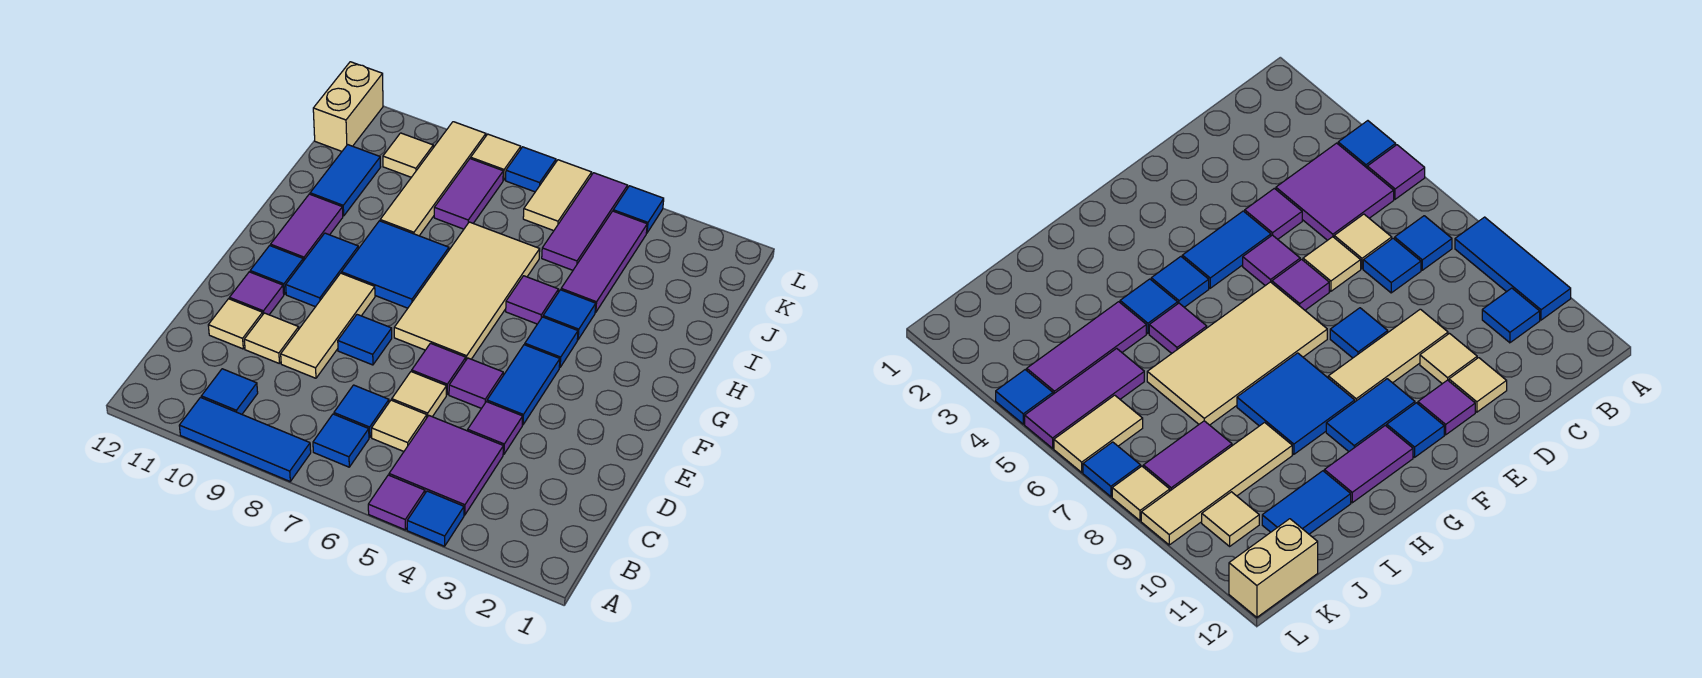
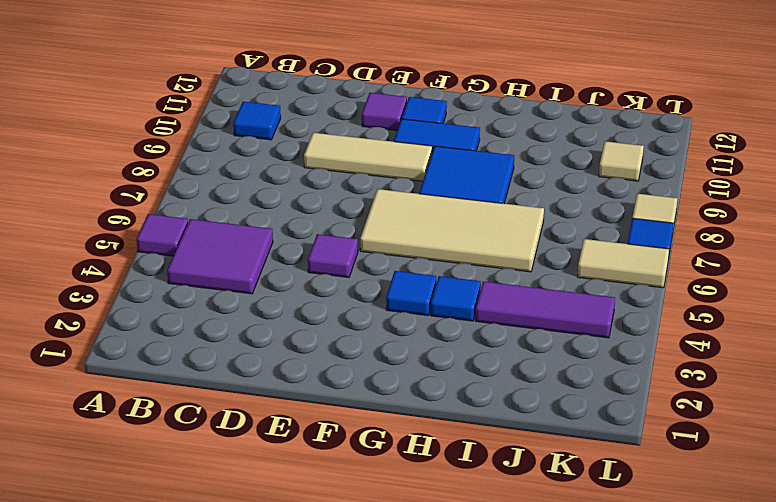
none -> blue tile A4 level 1
none -> blue tile A8:A10 level 1
none -> blue tile B7 level 1
none -> tan tile C6 level 1

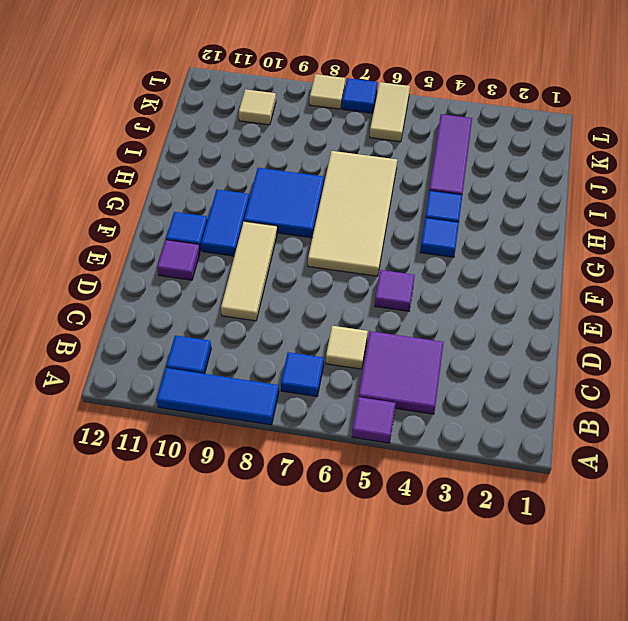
none -> blue tile A4 level 1
none -> blue tile C7 level 1
none -> purple tile D4 level 1
none -> tan tile D6 level 1

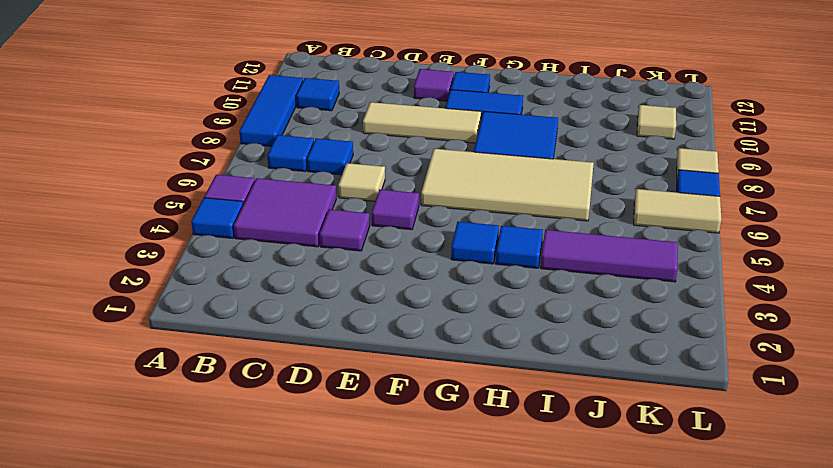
none -> tan tile C6 level 1
none -> tan tile D10 level 1
none -> tan tile D11 level 1
none -> blue tile E4:F4 level 1

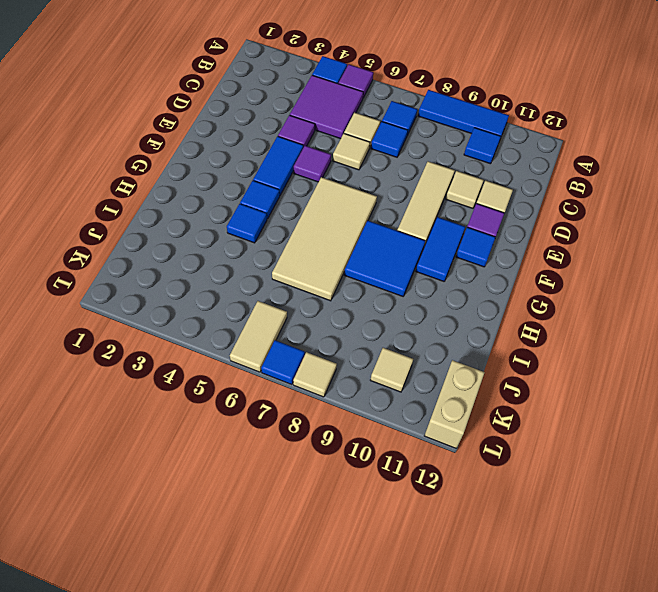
none -> purple tile E6 level 1
none -> blue tile E8 level 1
none -> purple tile G11:H11 level 1
none -> purple tile H5 level 1

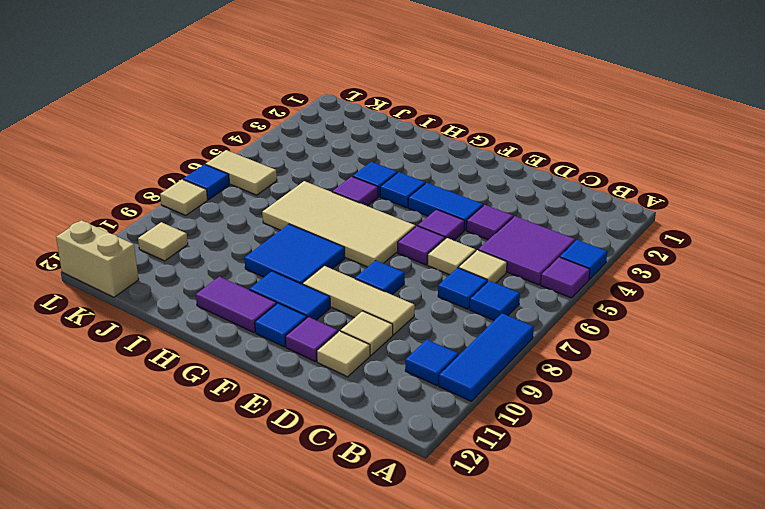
none -> purple tile I4:K4 level 1
none -> tan tile I9:L9 level 1
none -> blue tile I11:J11 level 1
none -> purple tile J5:L5 level 1

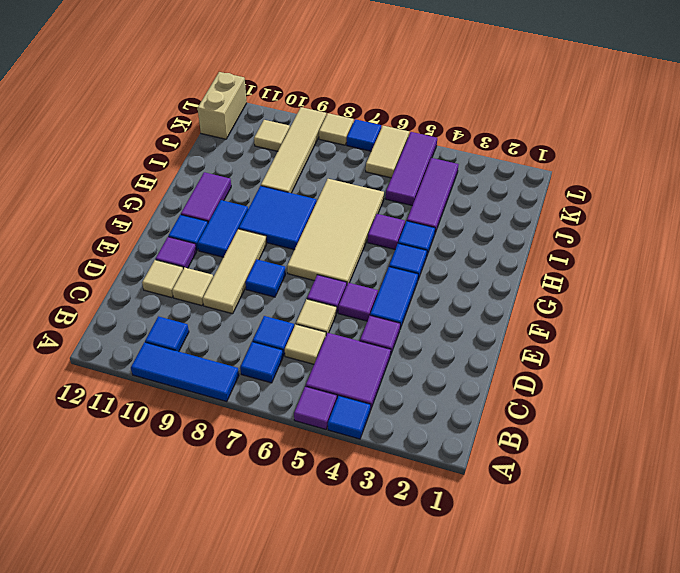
none -> blue tile I11:J11 level 1
none -> purple tile J8:K8 level 1
none -> blue tile L4 level 1

